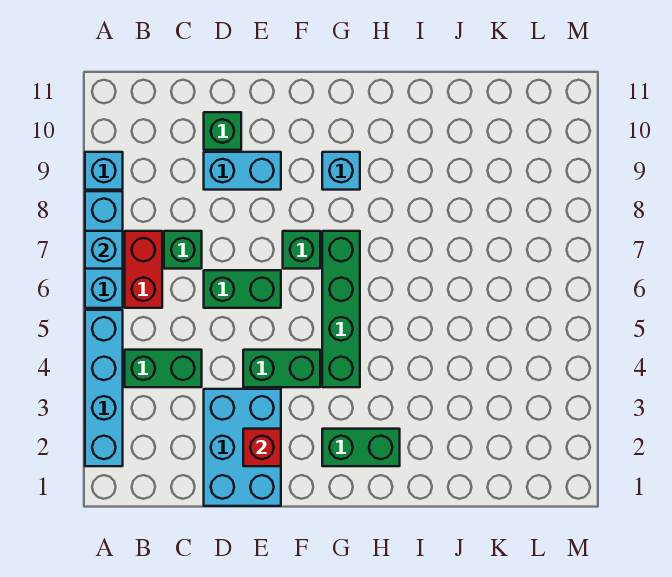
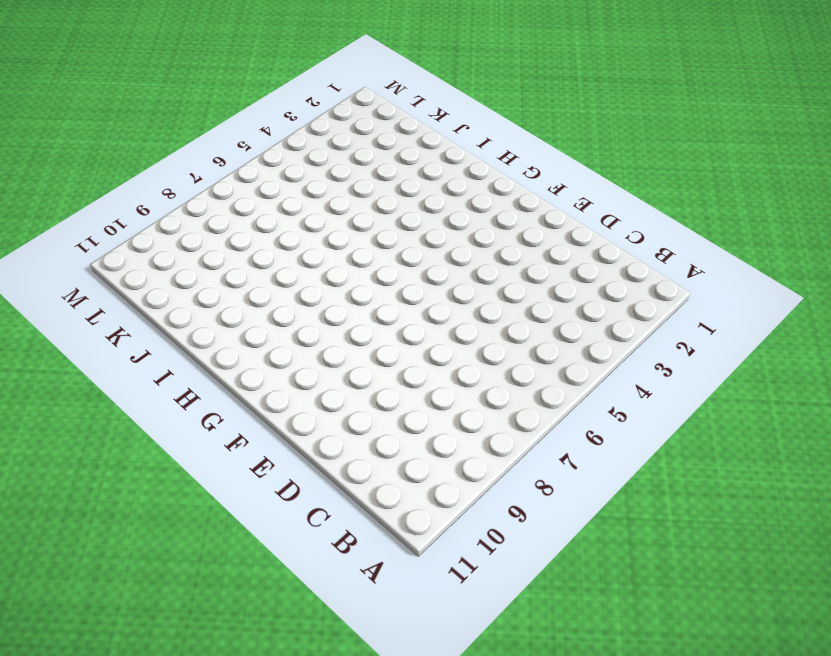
none -> cyan brick A2:A5 level 1
none -> cyan brick A6:A8 level 1
none -> cyan brick A9 level 1

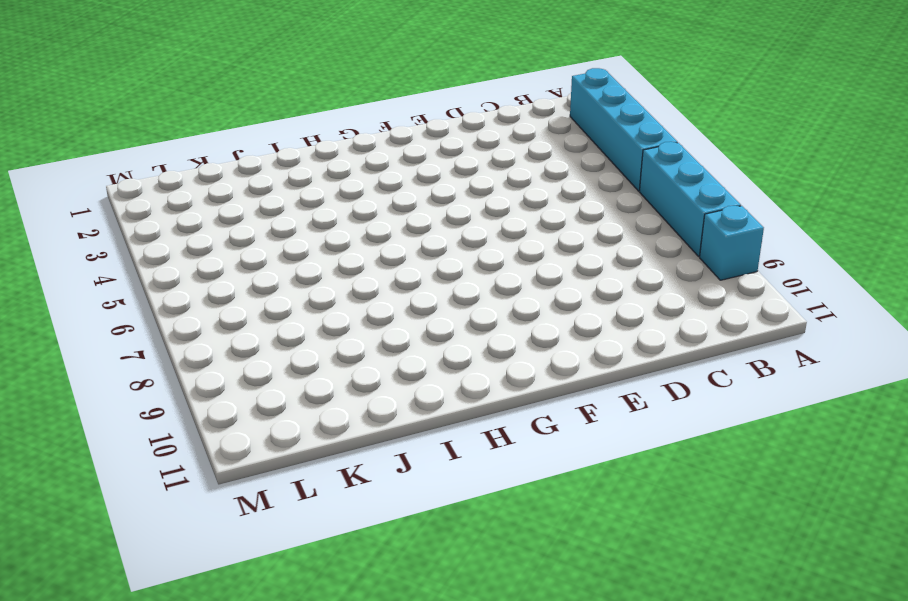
none -> green brick B4:C4 level 1
none -> red brick B6:B7 level 1
none -> green brick C7 level 1

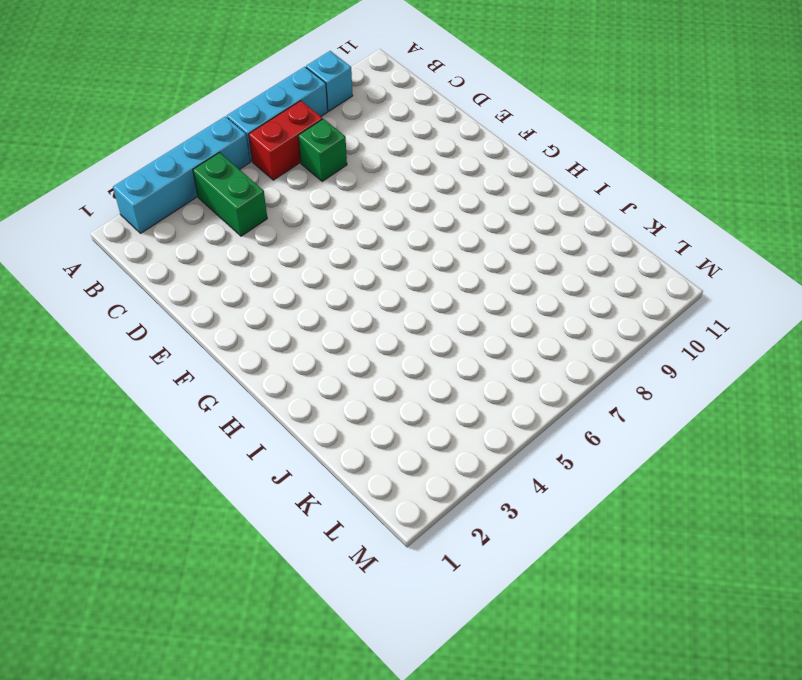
none -> cyan brick D1:E3 level 1
none -> green brick D6:E6 level 1
none -> cyan brick D9:E9 level 1

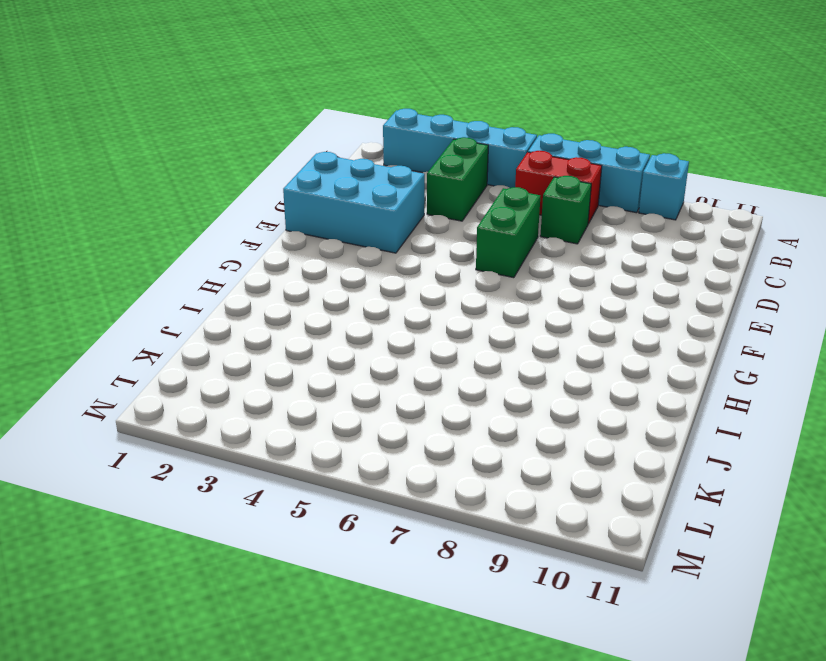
none -> cyan brick D9:E9 level 1
none -> green brick D10 level 1
none -> green brick E4:F4 level 1

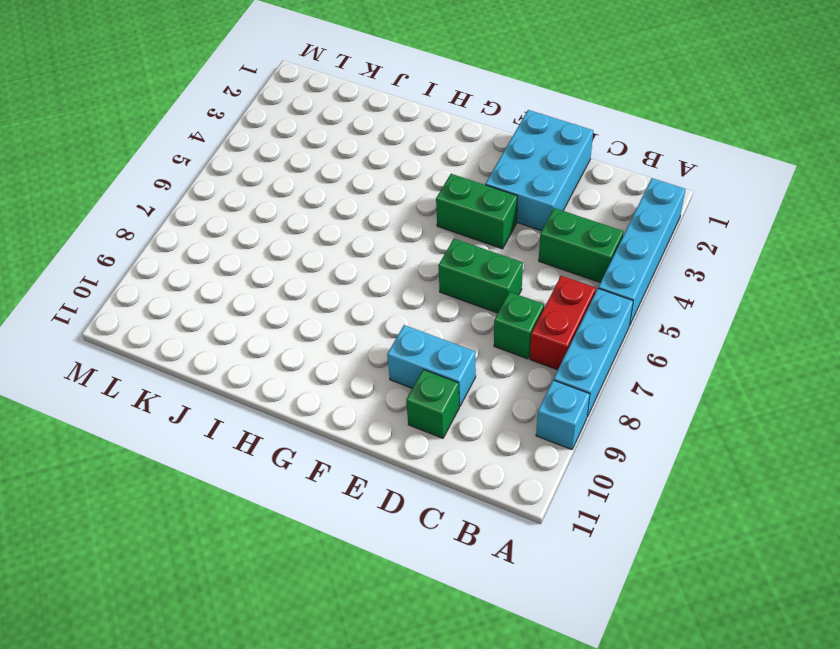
none -> green brick F7 level 1
none -> green brick G2:H2 level 1
none -> green brick G4:G7 level 1

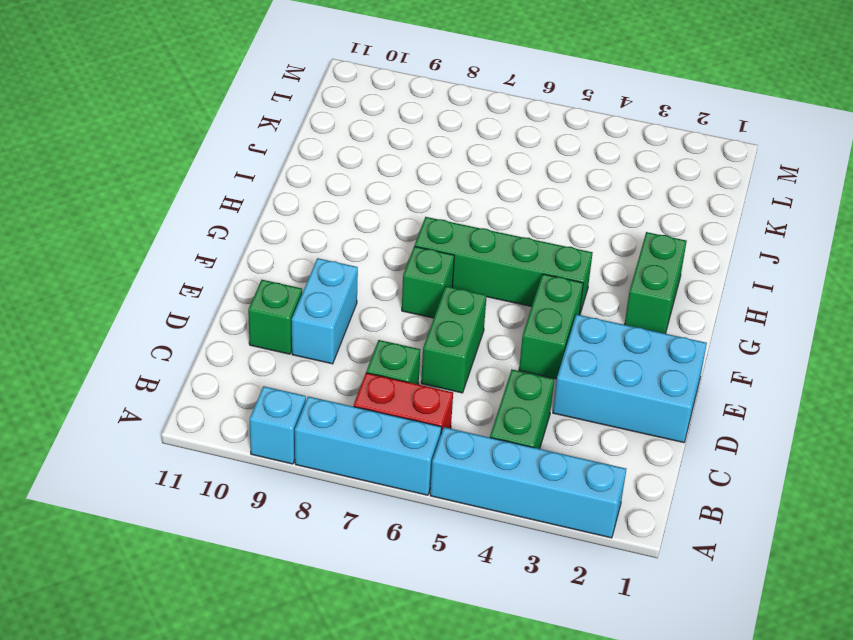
none -> cyan brick G9 level 1
none -> cyan brick A7 level 2
none -> red brick E2 level 2

